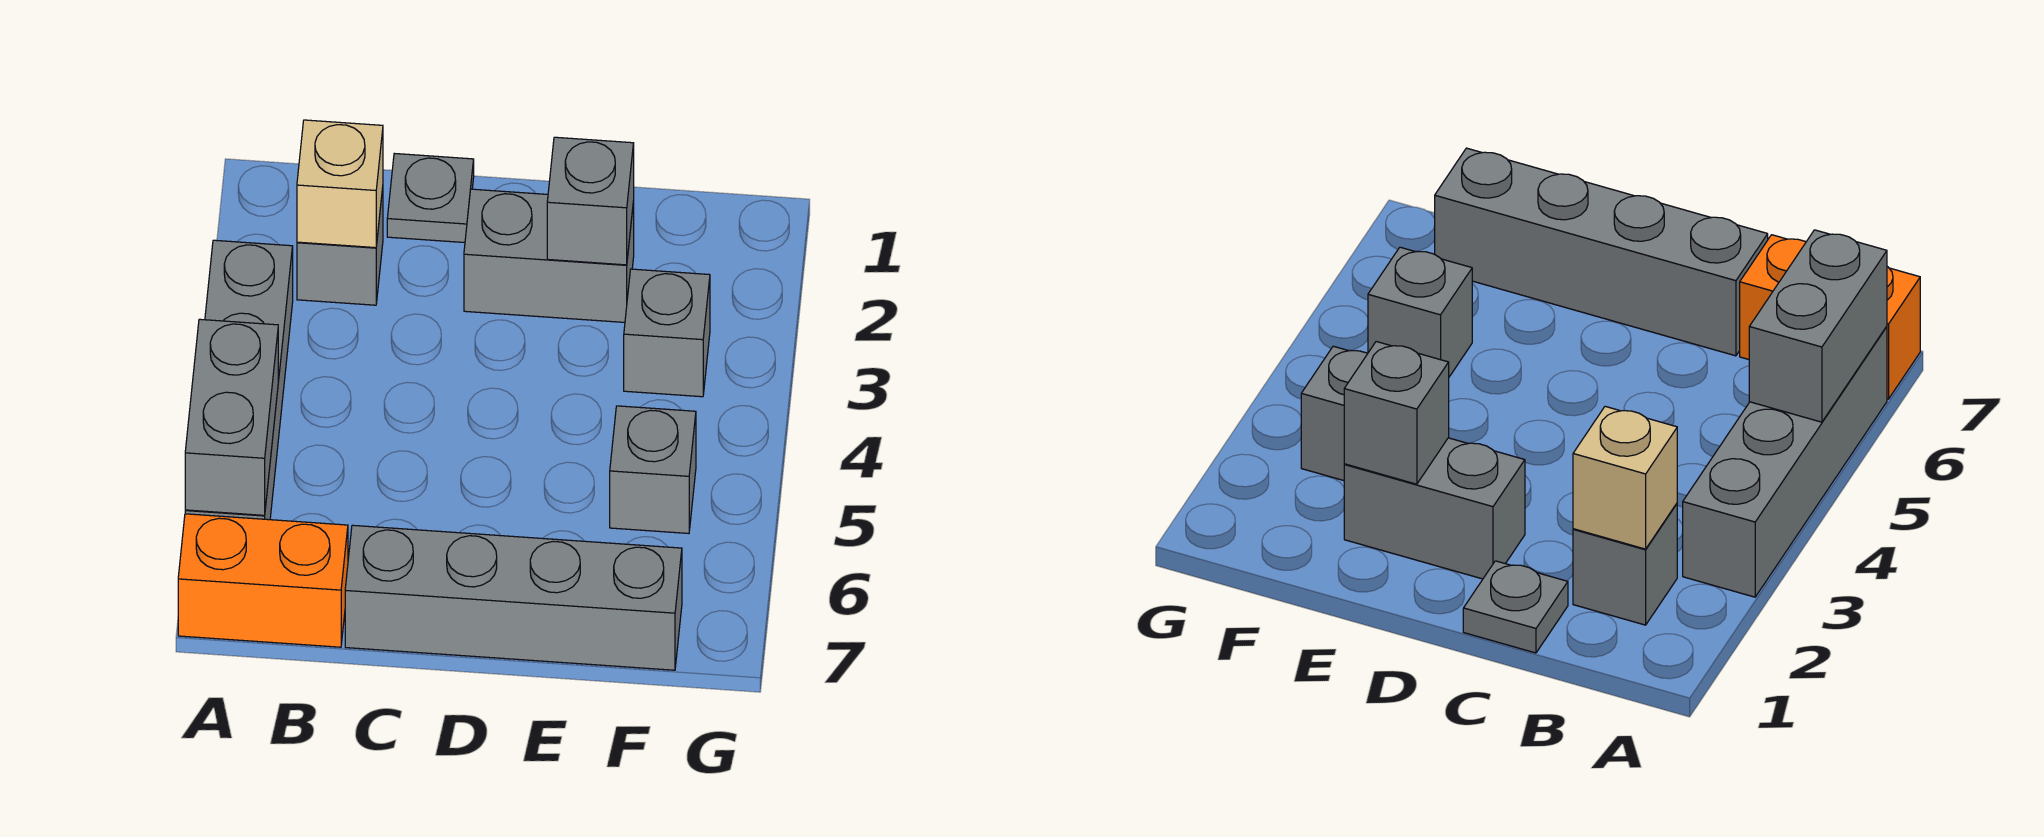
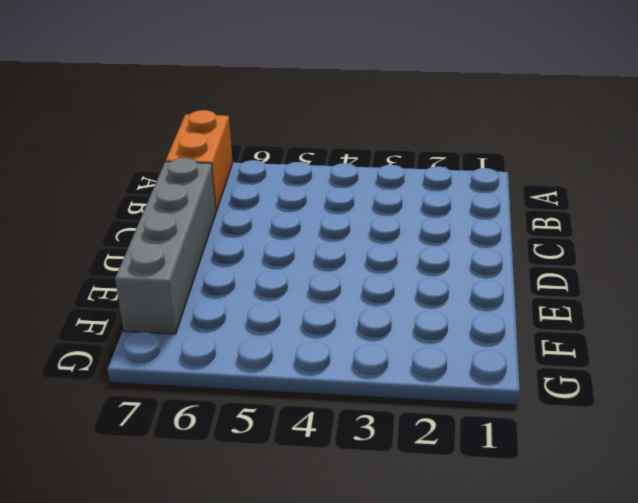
none -> grey brick A3:A6 level 1
none -> grey brick B2 level 1

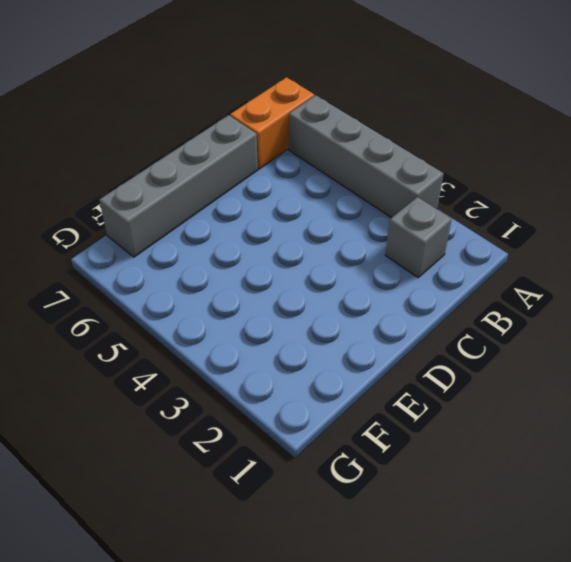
none -> grey plate C1 level 1
none -> grey brick D2:E2 level 1

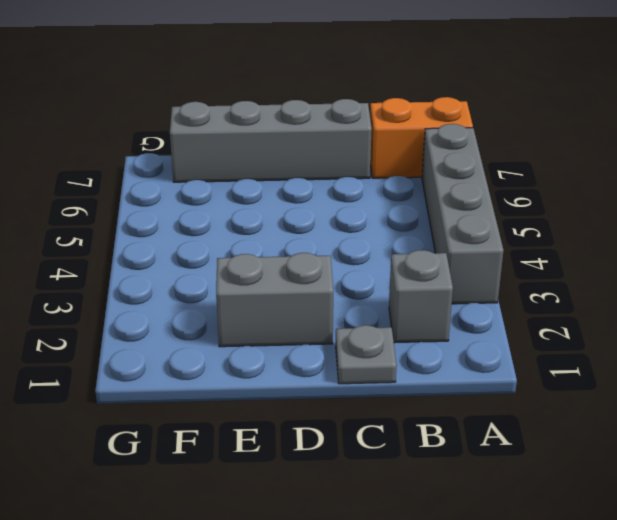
none -> grey brick F3 level 1
none -> grey brick F5 level 1

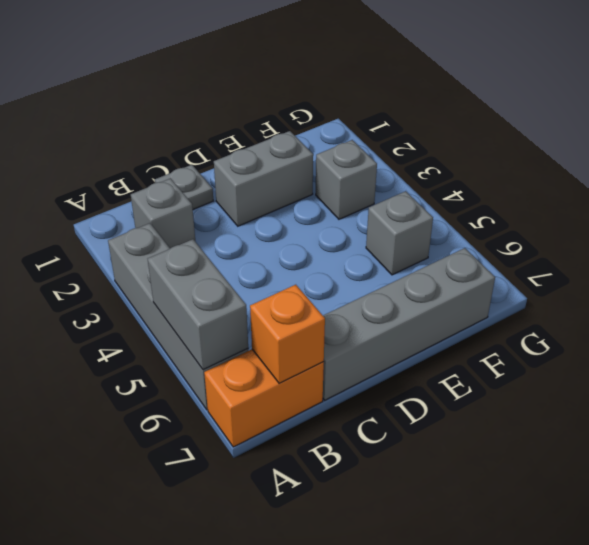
orange brick B7 level 2 -> none
none -> tan brick B2 level 2
none -> grey brick E2 level 2

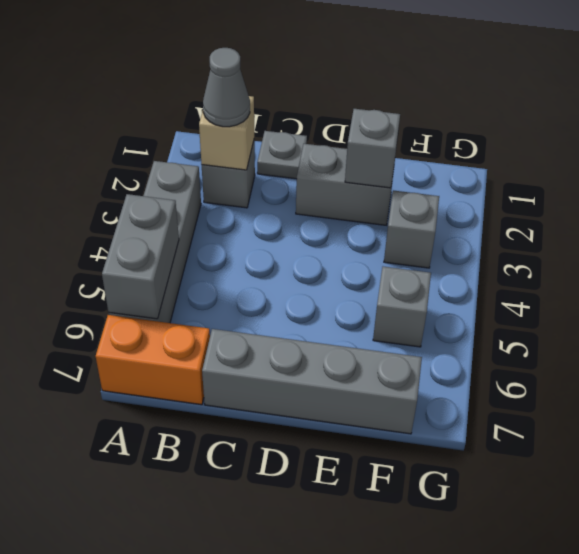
grey cone B2 level 3 -> none

